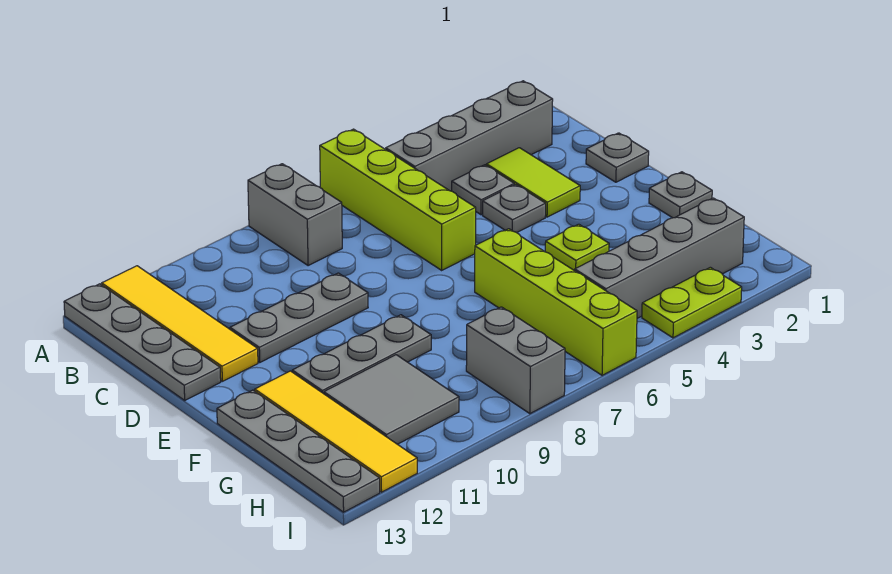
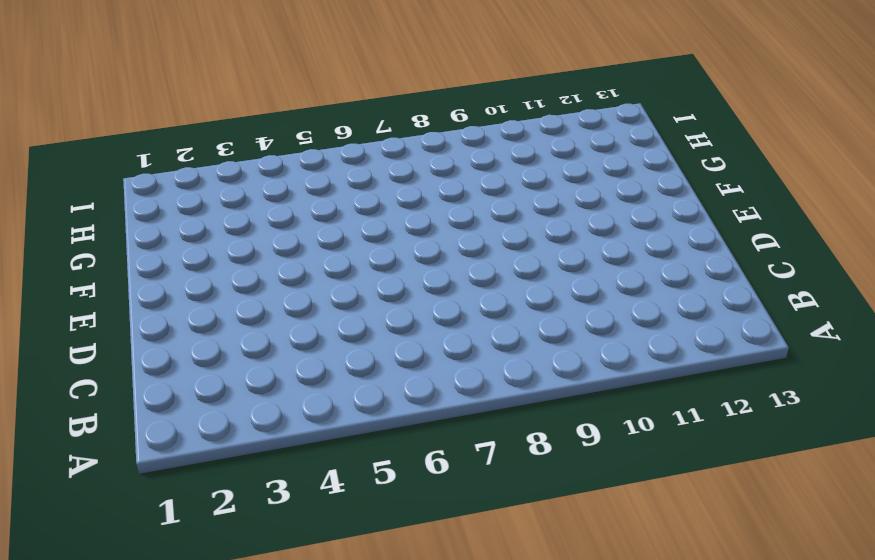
none -> lime brick A6:D6 level 1
none -> grey brick A8:B8 level 1
none -> yellow tile A12:D12 level 1

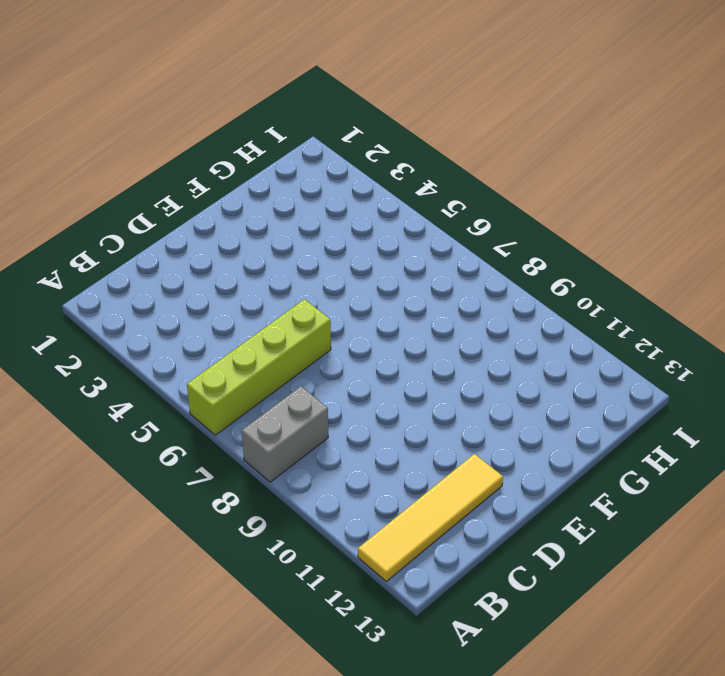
none -> grey plate A13:D13 level 1
none -> grey brick B2:B5 level 1
none -> lime tile C3:D3 level 1

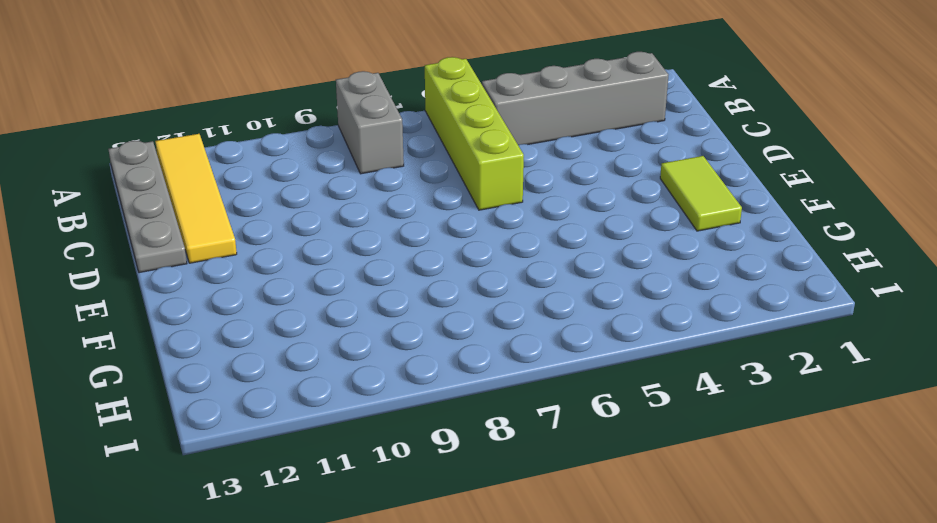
lime tile E2:F2 level 1 -> lime tile C3:D3 level 1
none -> grey plate C4 level 1
none -> grey plate D1 level 1
none -> grey plate D4 level 1

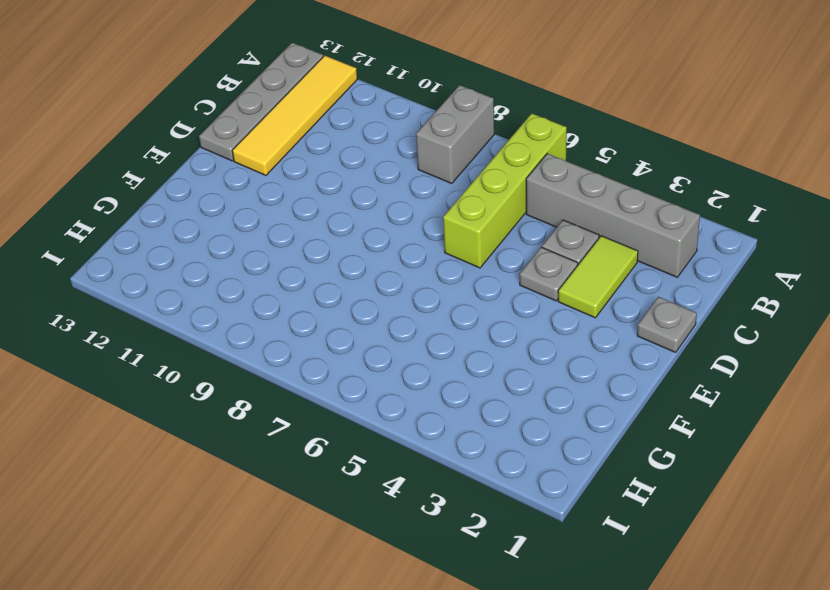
none -> grey plate D9:D11 level 1
none -> grey plate F1 level 1
none -> lime plate F4 level 1

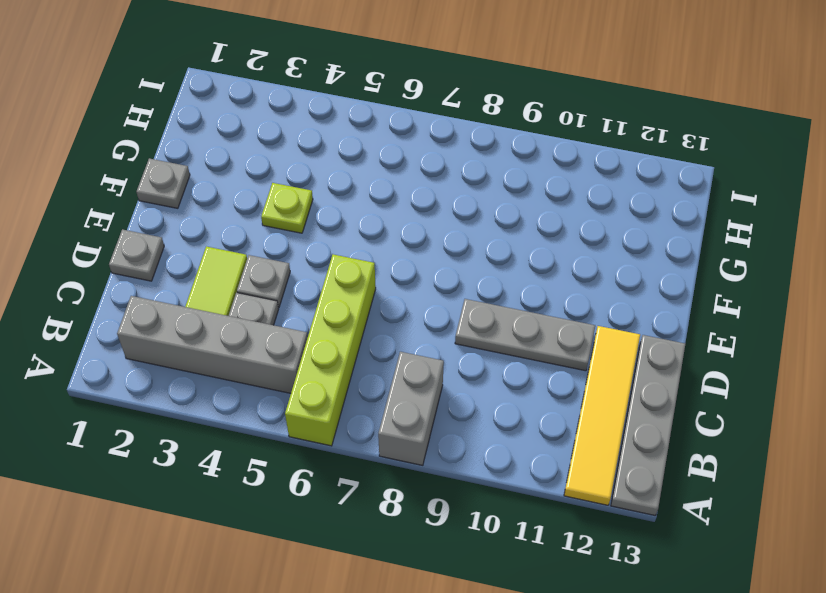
none -> lime brick F6:I6 level 1
none -> grey plate F9:F11 level 1
none -> yellow tile F12:I12 level 1

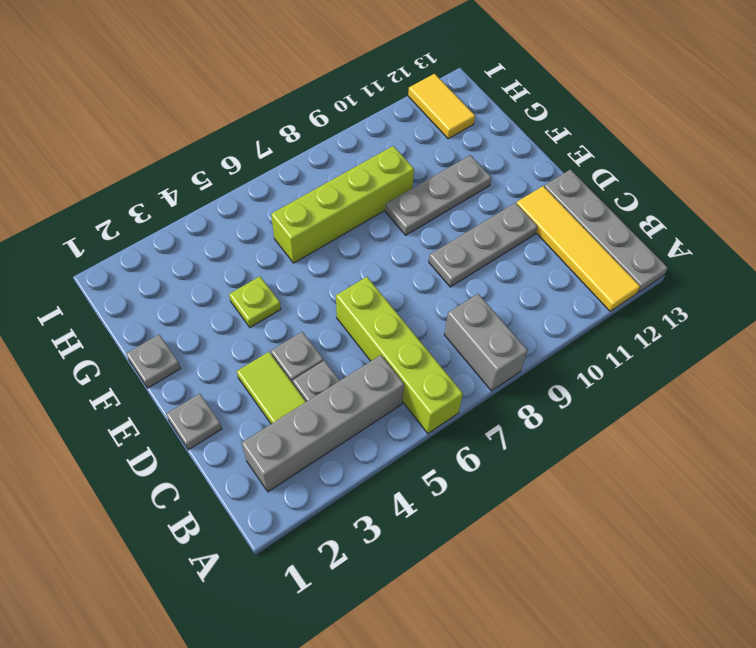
lime brick G6:G9 level 1 -> lime brick F6:I6 level 1
yellow tile H12:I12 level 1 -> yellow tile F12:I12 level 1
none -> grey plate F13:I13 level 1
none -> grey tile G10:H11 level 1
none -> grey brick H2:H5 level 1

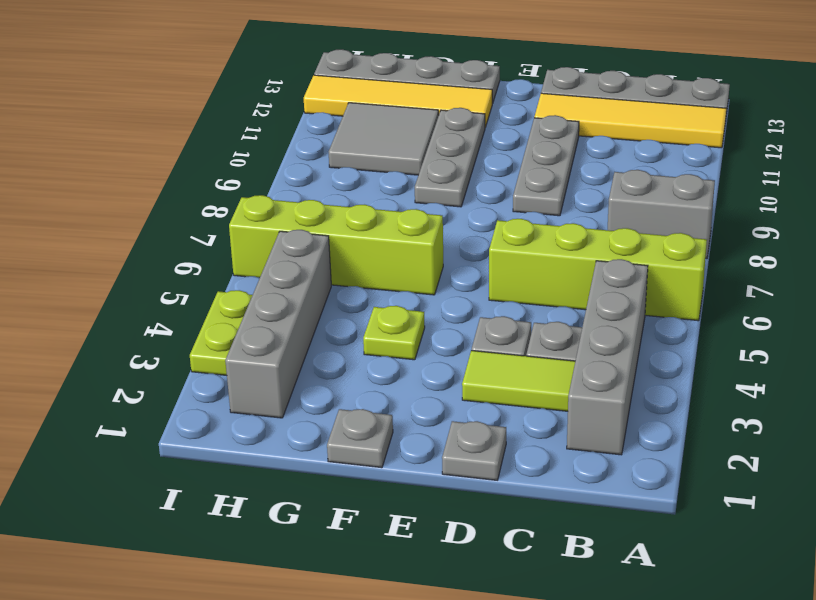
none -> grey brick H8:I8 level 1

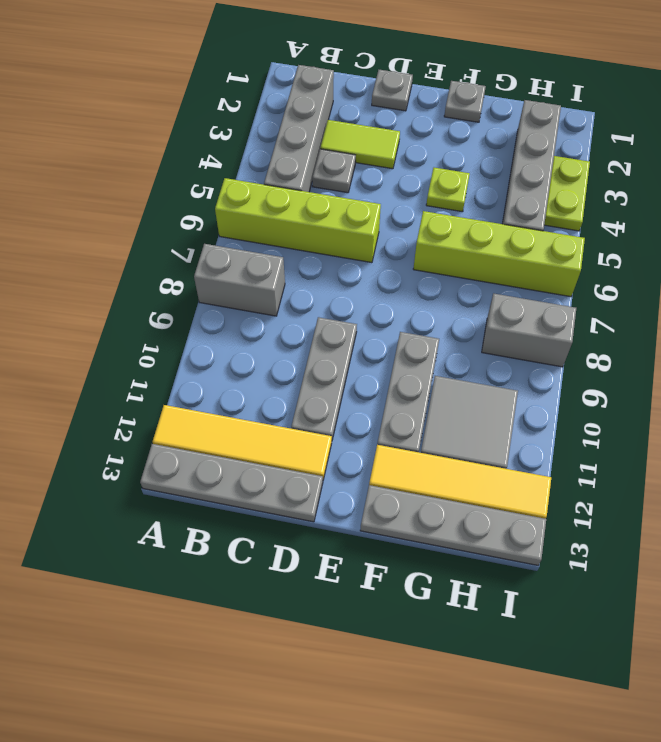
none -> grey plate D4 level 1

